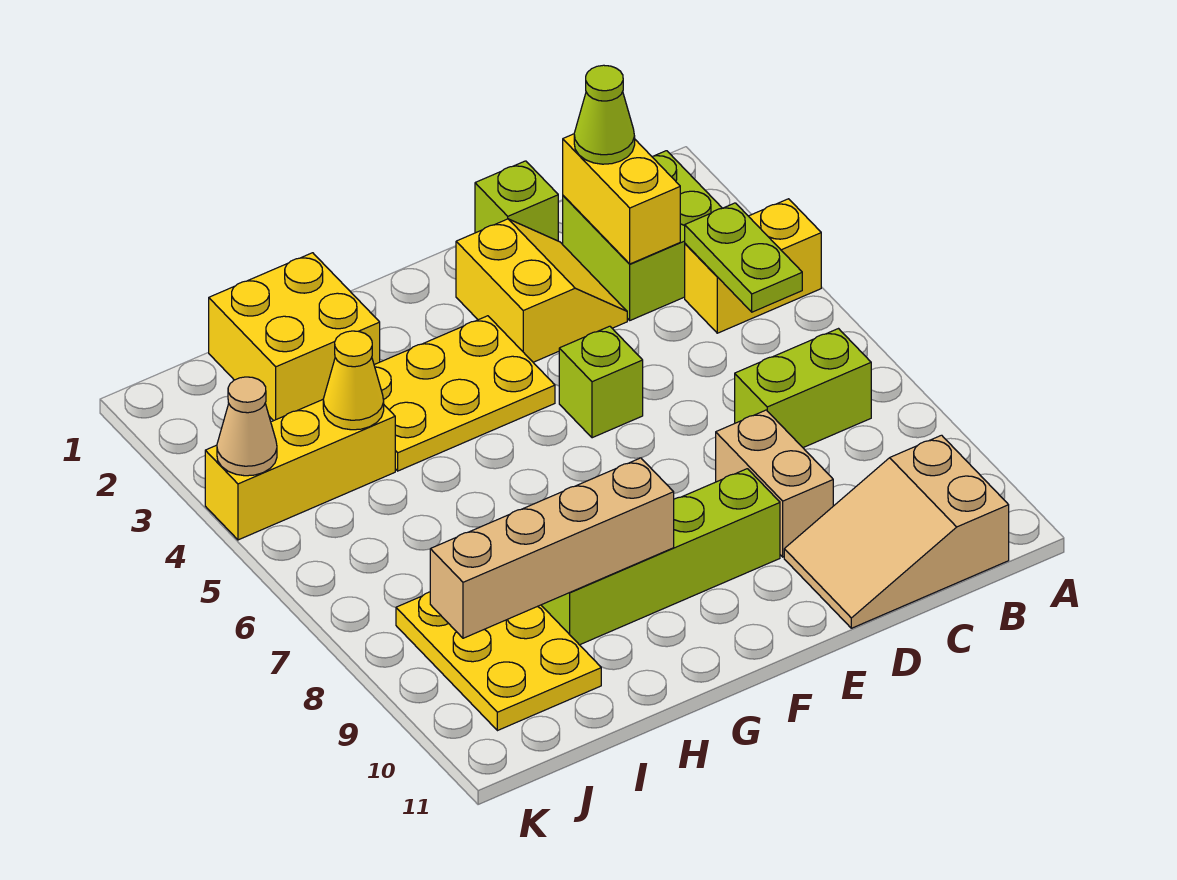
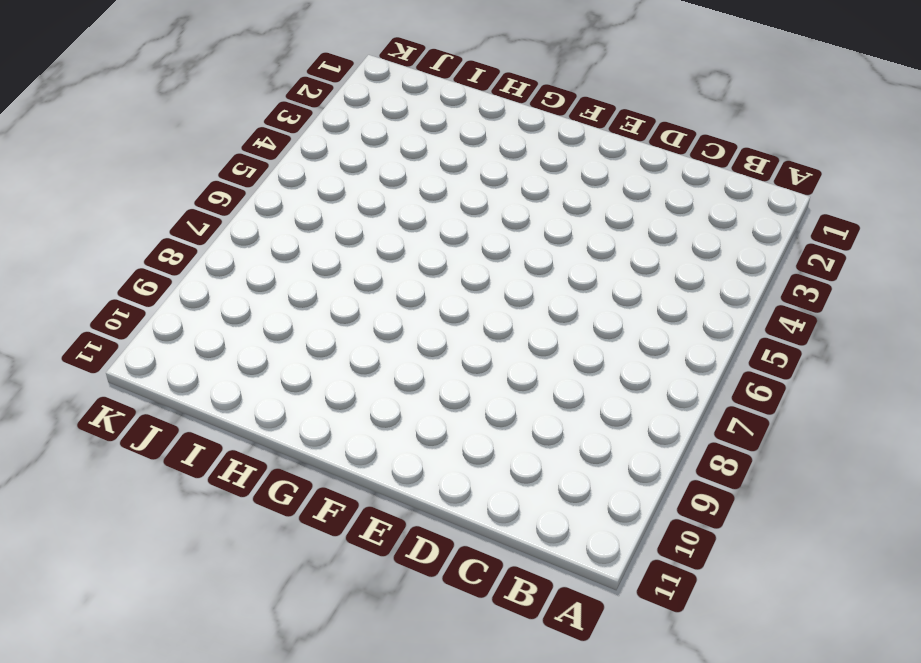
none -> yellow brick A4:B4 level 1
none -> lime brick B2:C3 level 1
none -> lime brick B7:C7 level 1

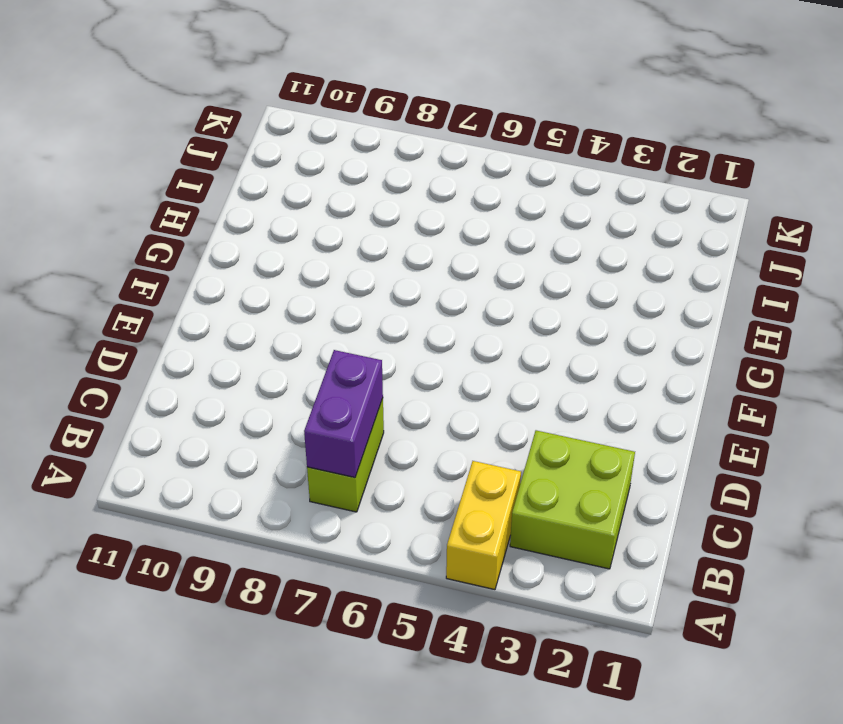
purple brick B7:C7 level 2 -> none
none -> tan slope B10:D11 level 1 top B
none -> lime brick D1 level 1
none -> yellow slope D2:E3 level 1 top E

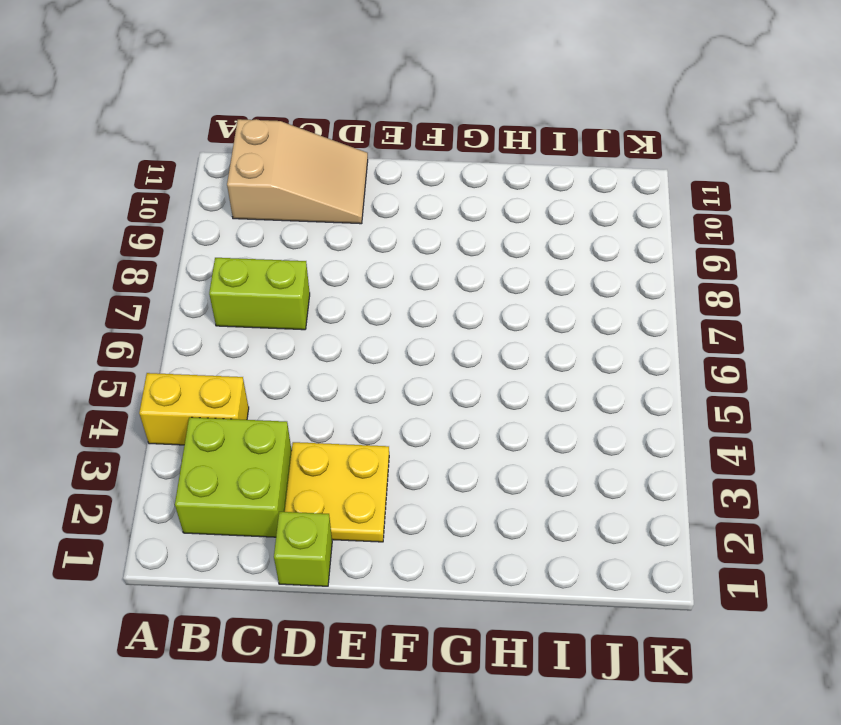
yellow plate D2:E3 level 1 -> yellow slope D2:E3 level 1 top E
none -> tan brick D8:D9 level 1
none -> lime brick E5 level 1
none -> lime brick E9:H9 level 1

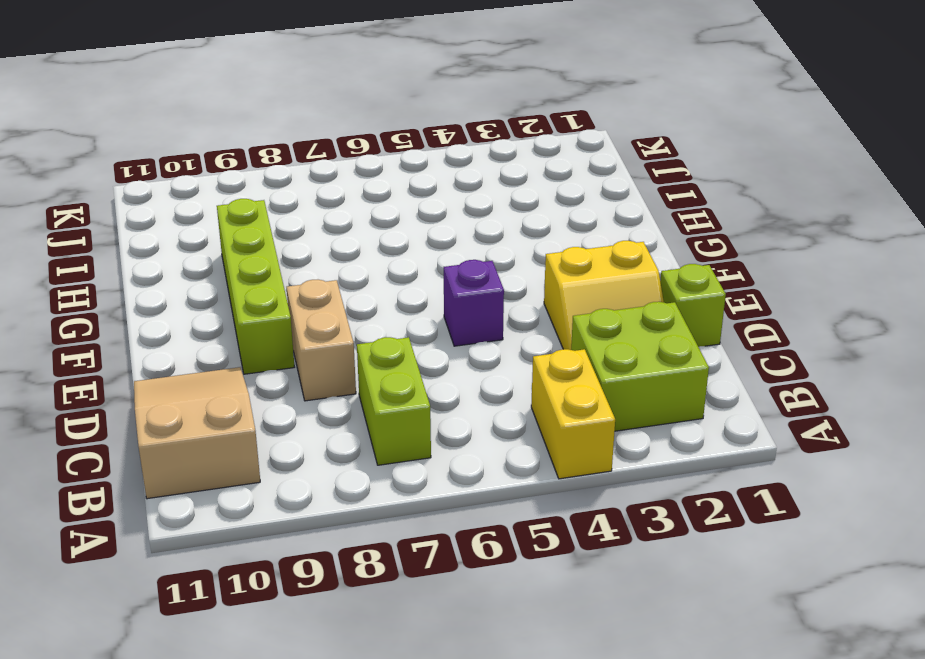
tan brick D8:E8 level 1 -> tan brick D8:D9 level 1
purple brick E5 level 1 -> lime brick E5 level 1
none -> yellow plate F3:H4 level 1
none -> yellow brick H1:I2 level 1
none -> yellow brick I4:K4 level 1

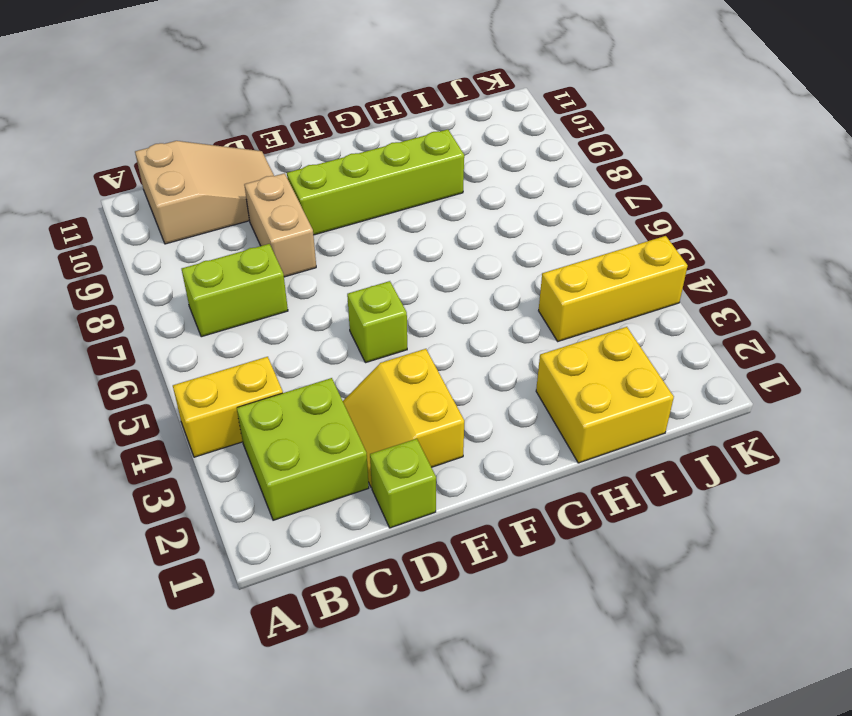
none -> yellow plate F3:H4 level 1
none -> yellow plate I8:J10 level 1
none -> lime plate B4:B5 level 2

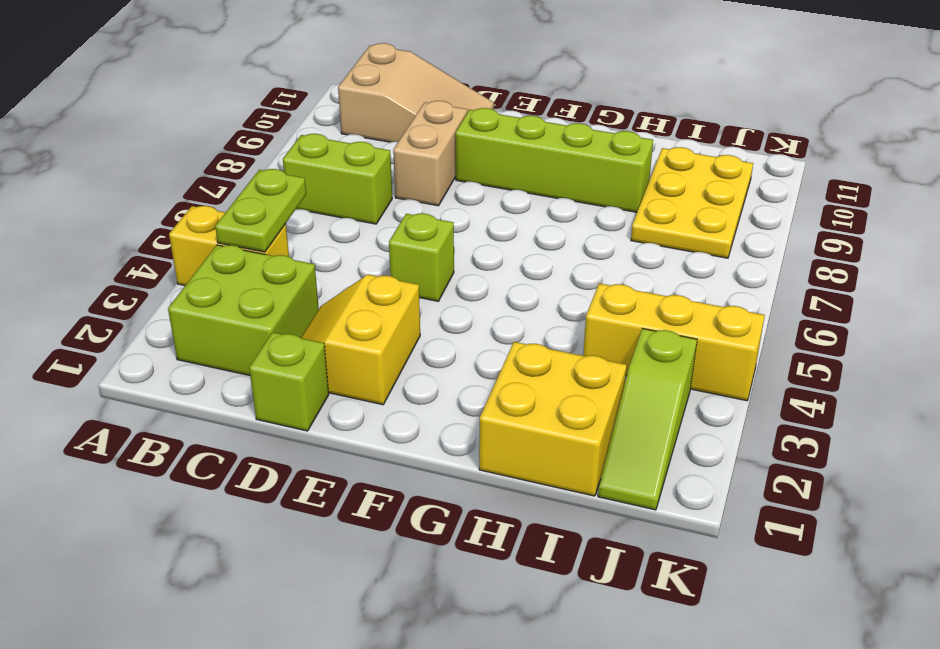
lime slope J1:J3 level 1 top 3 -> none
none -> yellow plate F3:H4 level 1
none -> yellow brick C2:C3 level 2
none -> tan brick G9:J9 level 2

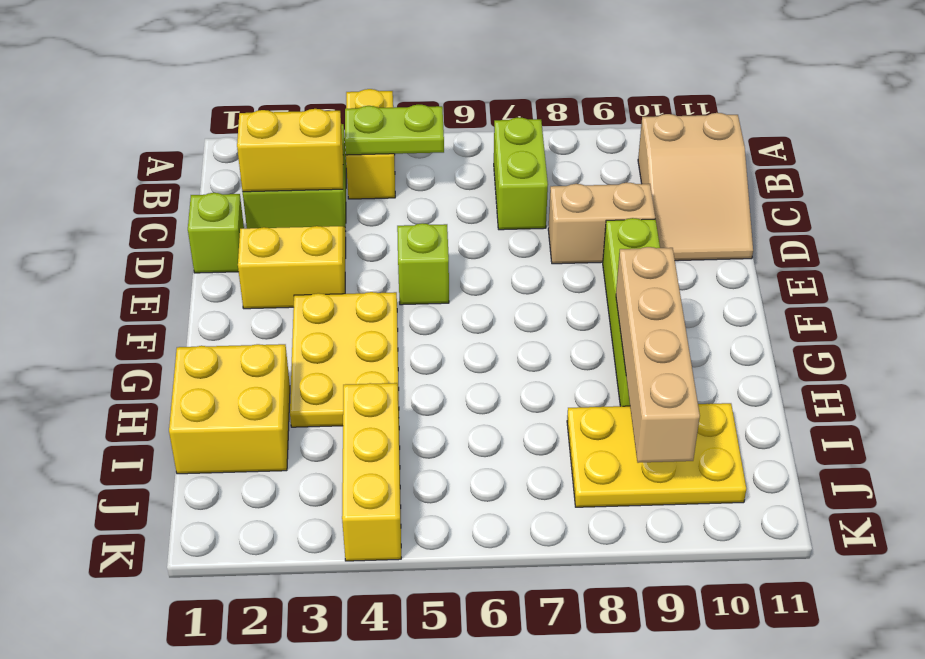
none -> yellow cone I4 level 2
none -> tan cone K4 level 2
none -> lime cone C2 level 3

